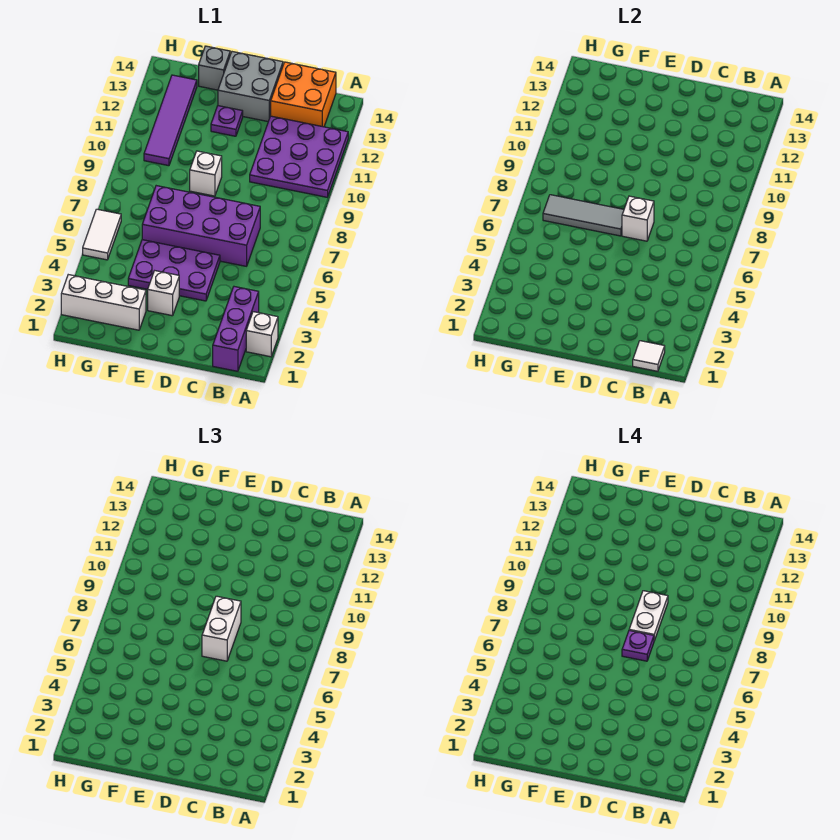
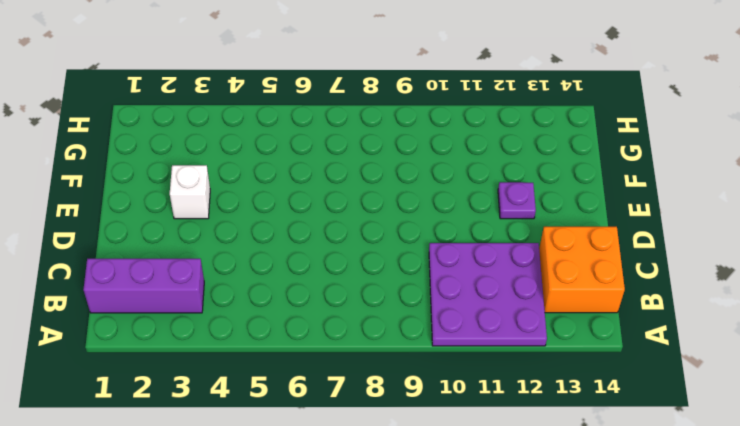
none -> white brick A2 level 1
none -> purple brick C6:F7 level 1
none -> purple plate D4:F5 level 1

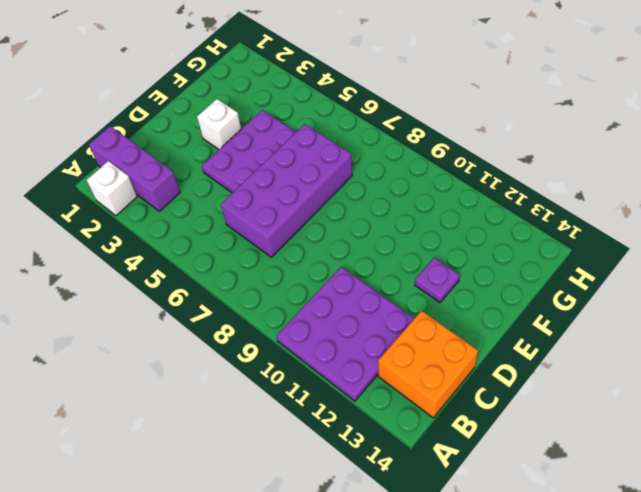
none -> grey brick D13:E14 level 1
none -> white brick E9 level 1
none -> white brick F2:H2 level 1

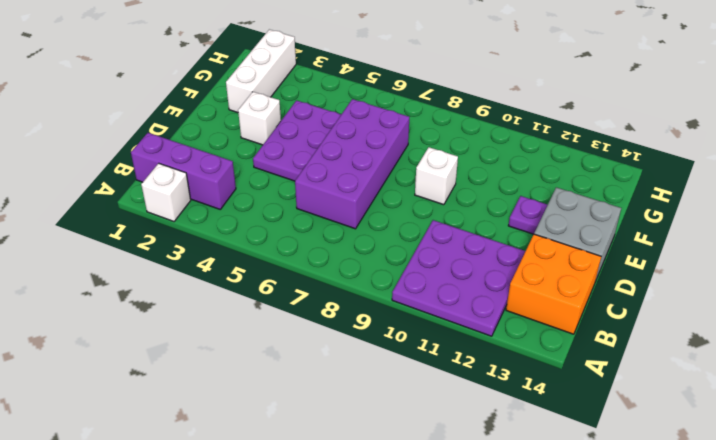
none -> grey brick F14 level 1
none -> purple tile G10:G13 level 1
none -> white tile H5:H6 level 1

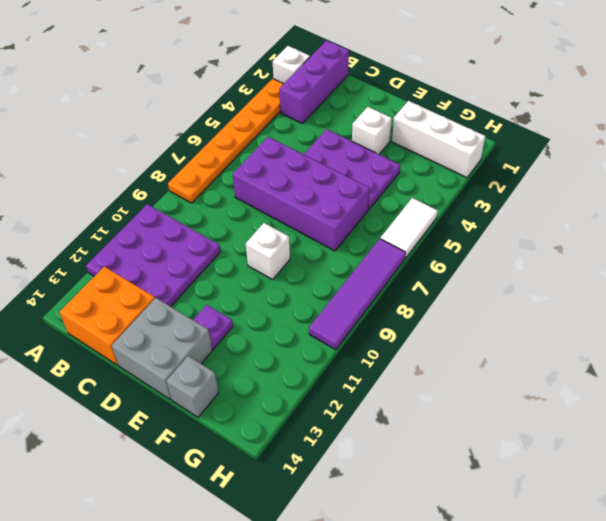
orange plate A3:A8 level 1 -> none
purple tile H7:H10 level 1 -> purple tile G10:G13 level 1
none -> white tile B1 level 2
none -> white brick D7 level 2
none -> grey tile E7:G7 level 2

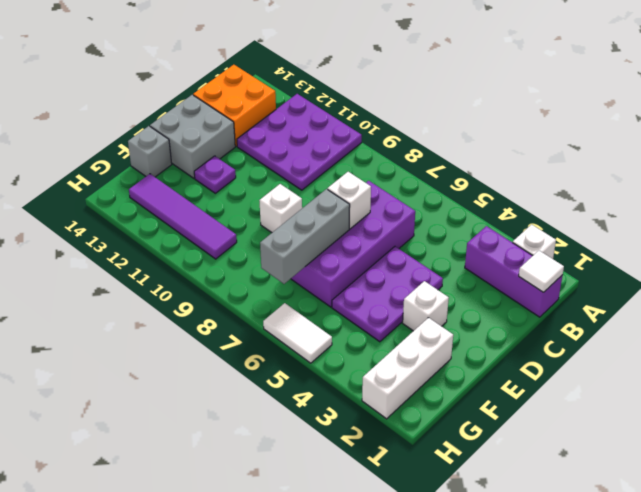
grey brick E7:G7 level 2 -> grey tile E7:G7 level 2
none -> white brick D7:D8 level 3
none -> purple plate D7 level 4
none -> white plate D8:D9 level 4

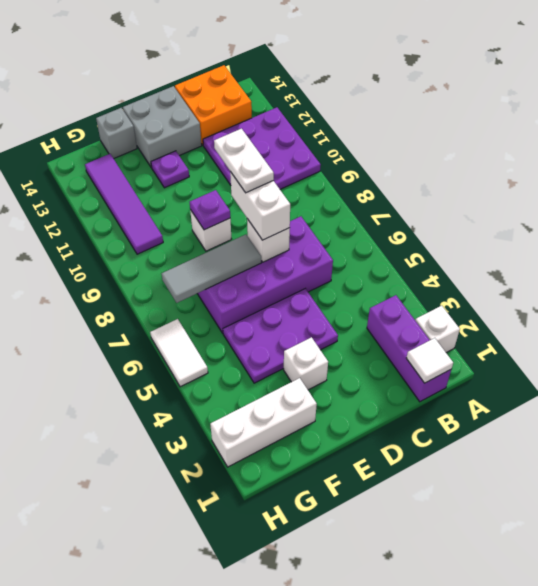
purple plate E9 level 2 -> purple plate D7 level 4

